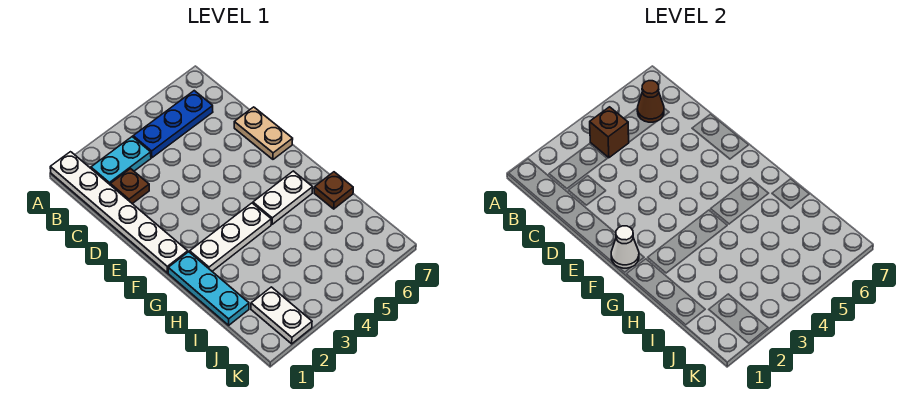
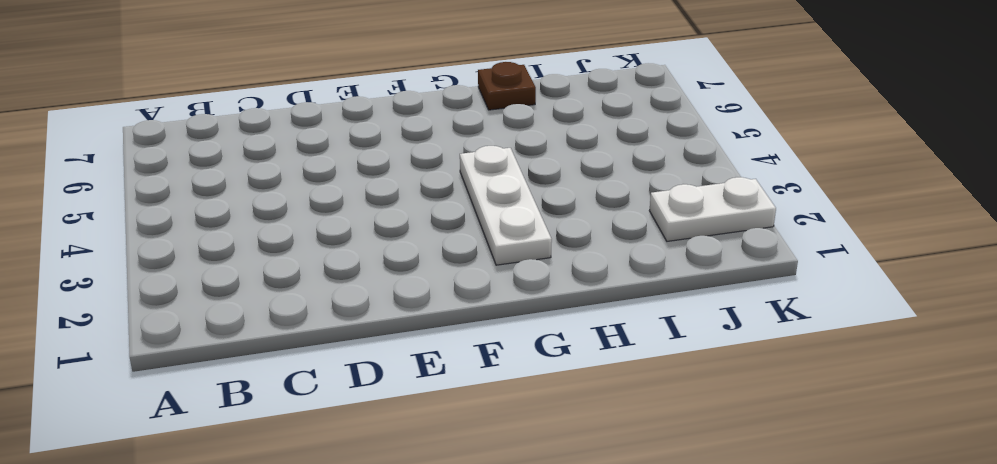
none -> white plate A1:F1 level 1
none -> cyan plate B2:B3 level 1
none -> blue plate B4:B6 level 1

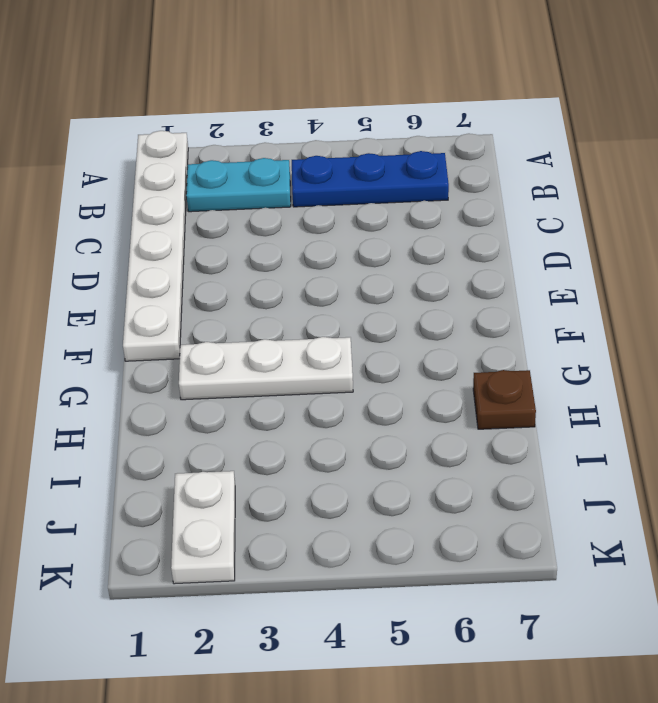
none -> brown plate C2 level 1
none -> tan plate D7:E7 level 1
none -> cyan plate G1:I1 level 1

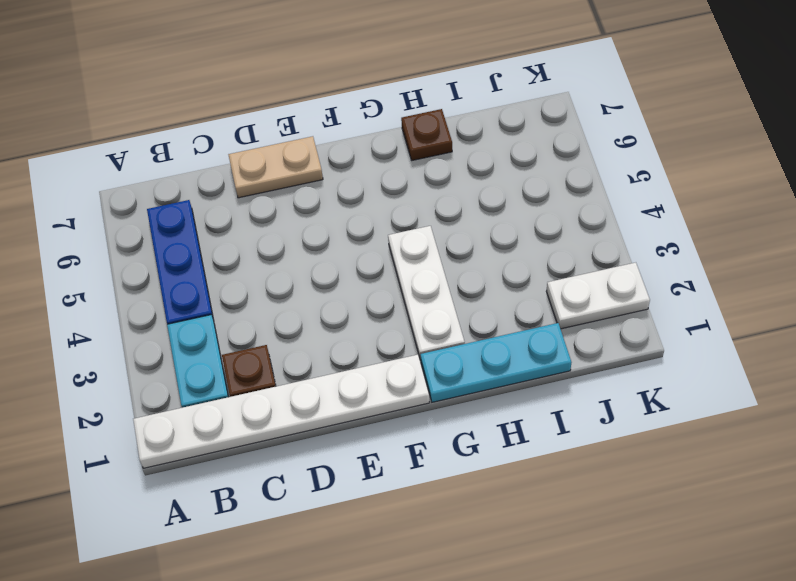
none -> white plate G5:G6 level 1
none -> brown brick B4 level 2
none -> brown cone B6 level 2

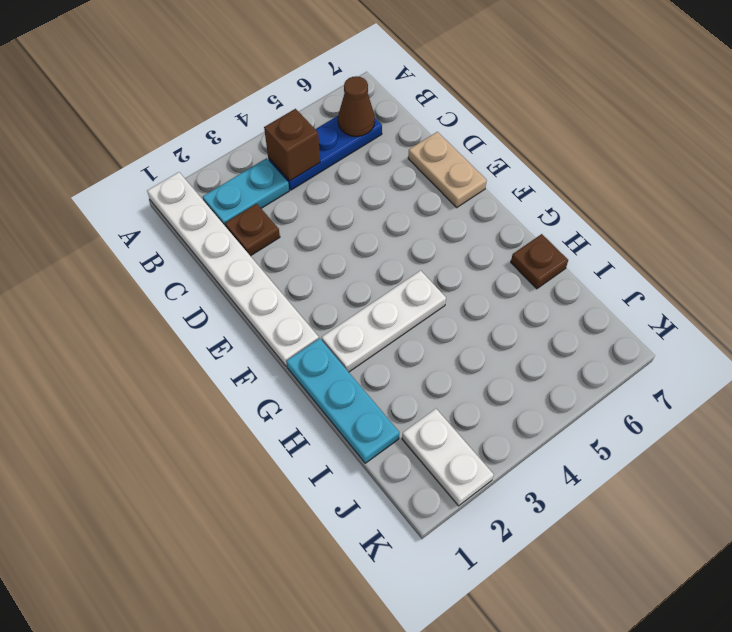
none -> white plate G5:G6 level 1
none -> white cone F1 level 2

